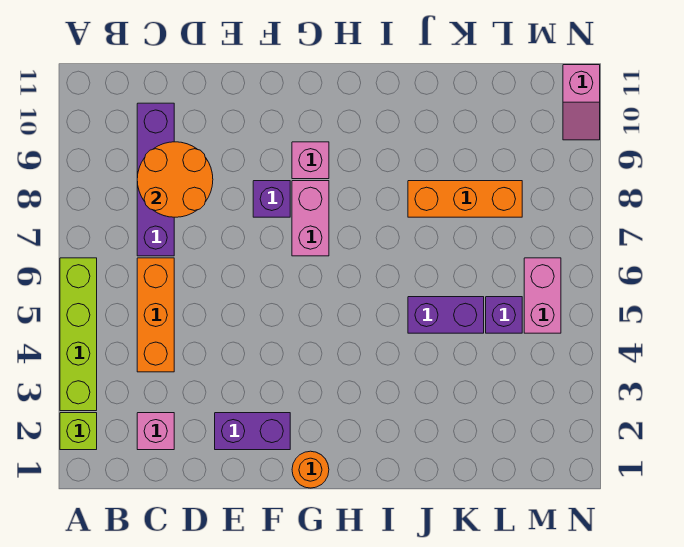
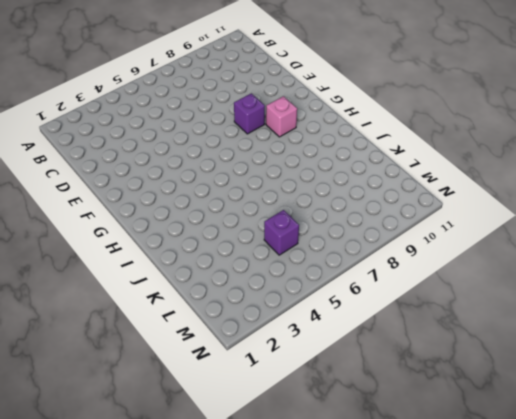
none -> lime brick A2 level 1
none -> lime brick A3:A6 level 1
none -> pink brick C2 level 1

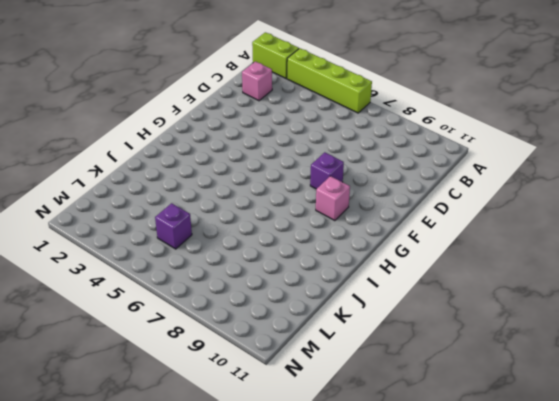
lime brick A1:A2 level 1 -> lime brick A2 level 1
none -> orange brick C4:C6 level 1
none -> purple brick C7:C10 level 1
none -> purple brick E2:F2 level 1

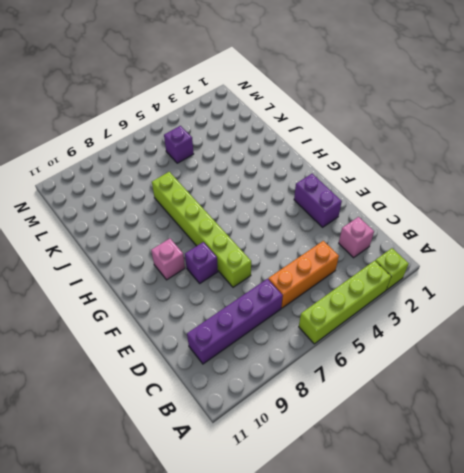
lime brick E7:J7 level 1 -> pink brick G7:G8 level 1
none -> orange round brick G1 level 1
none -> purple brick J5:K5 level 1
none -> orange brick J8:L8 level 1

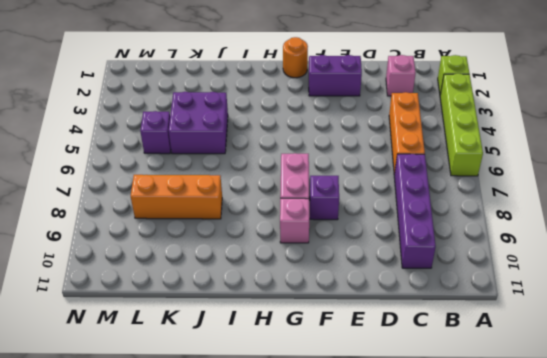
purple brick J4:K5 level 1 -> purple brick J5:K5 level 1
none -> pink brick M5:M6 level 1
none -> pink slope N10:N11 level 1 top 11
none -> orange round brick C8:D9 level 2

